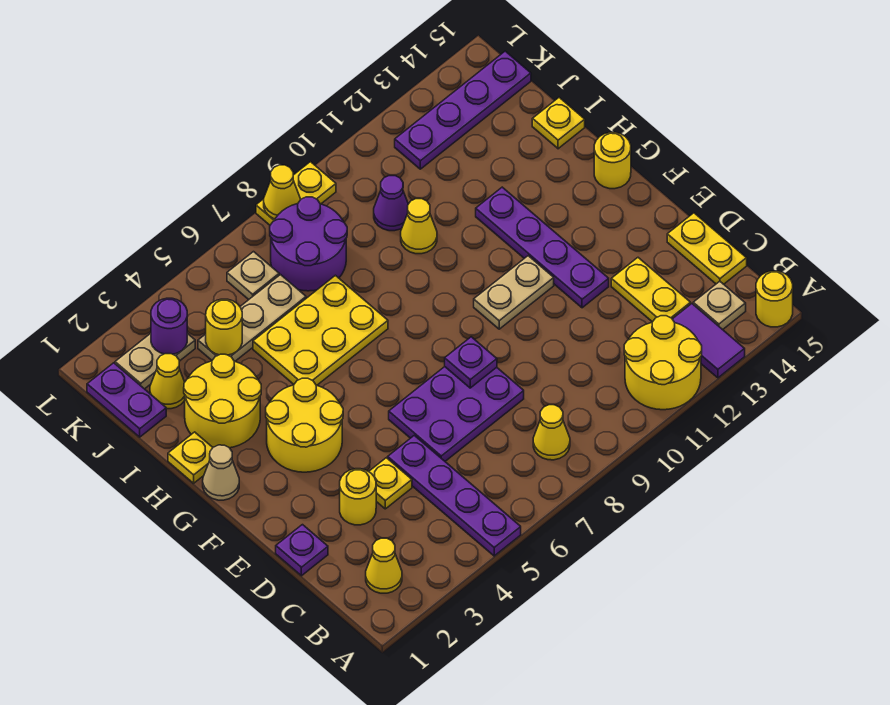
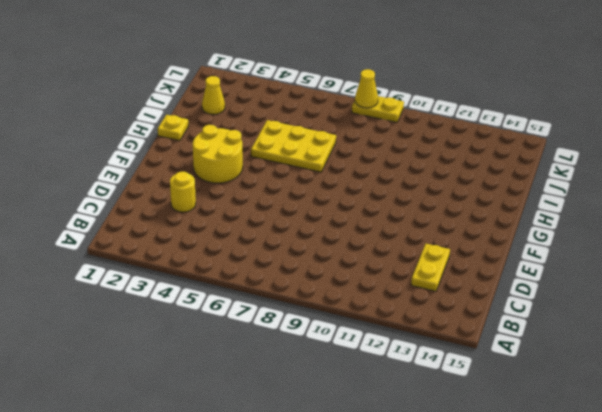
none -> purple plate A5:D5 level 1
none -> yellow round brick A11:B12 level 1
none -> purple tile A13:B13 level 1
none -> yellow round brick A15 level 1

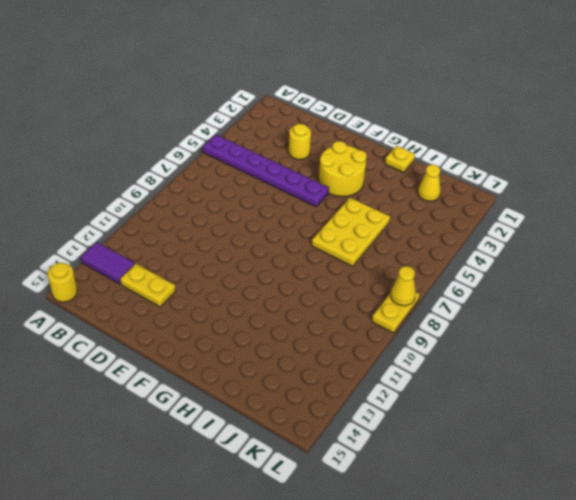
purple plate A5:F5 level 1 -> purple plate A5:D5 level 1
none -> yellow round brick A11:B12 level 1
none -> yellow cone B2 level 1
none -> yellow cone B8 level 1
none -> tan plate B14 level 1

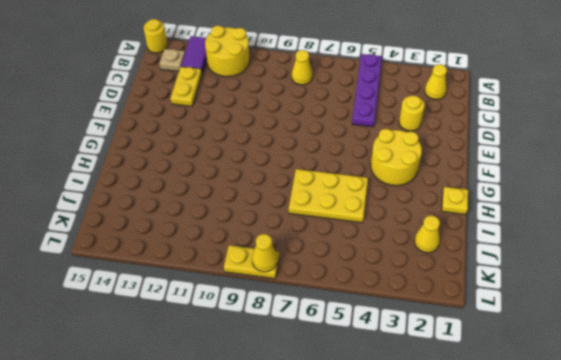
none -> yellow plate C15:D15 level 1
none -> purple plate D1 level 1
none -> yellow plate D4 level 1
none -> purple plate D6:E8 level 1

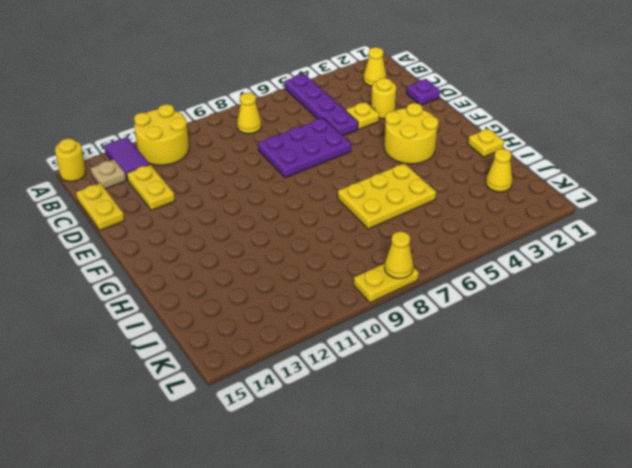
none -> purple plate E12:H12 level 1
none -> tan plate F10:F11 level 1
none -> tan cone G1 level 1
none -> yellow round brick G15 level 1

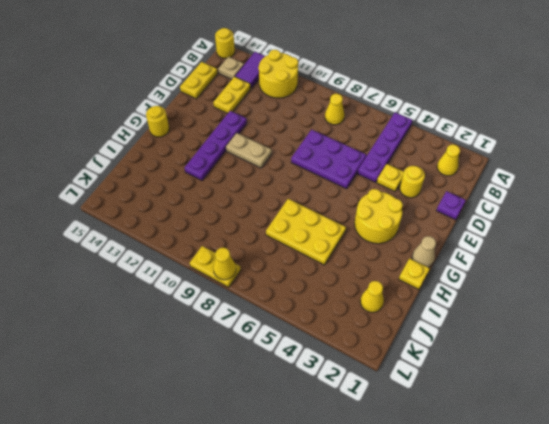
none -> yellow round brick H2:I3 level 1
none -> yellow cone I10 level 1
none -> yellow plate I15 level 1
none -> purple plate J1:K1 level 1

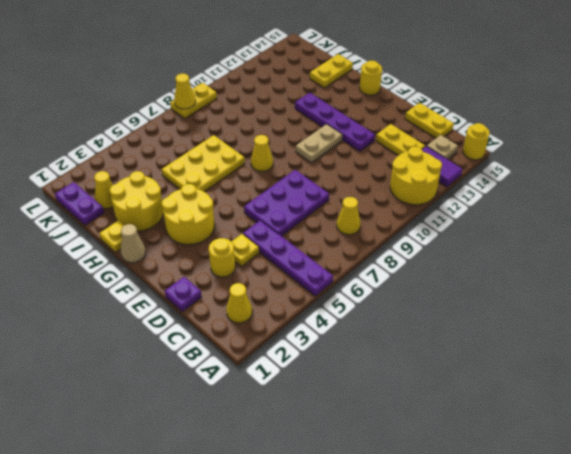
yellow cone G8 level 1 -> yellow cone I10 level 1
yellow plate I14:I15 level 1 -> yellow plate I15 level 1
none -> tan plate J4:J6 level 1
none -> purple round brick J7:K8 level 1
none -> purple cone J10 level 1
none -> tan plate K2:K3 level 1

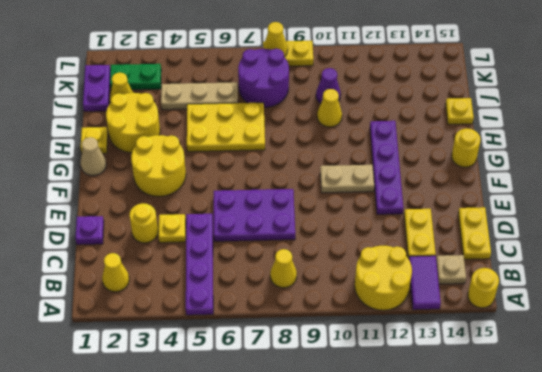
green plate K2:K3 level 1 -> tan plate K2:K3 level 1
none -> tan plate K6 level 1
none -> purple plate K12:K15 level 1
none -> purple plate E8 level 2
none -> yellow round brick J4 level 2

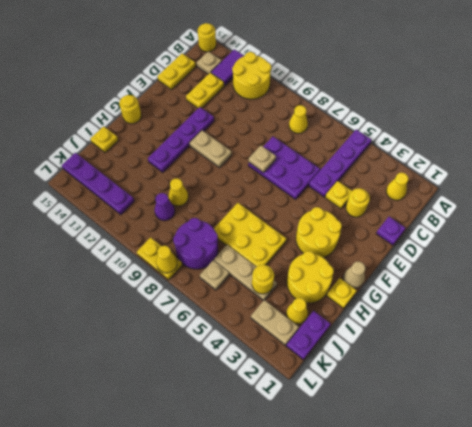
tan plate E8 level 2 -> purple plate E8 level 2
none -> purple round brick K3 level 2

